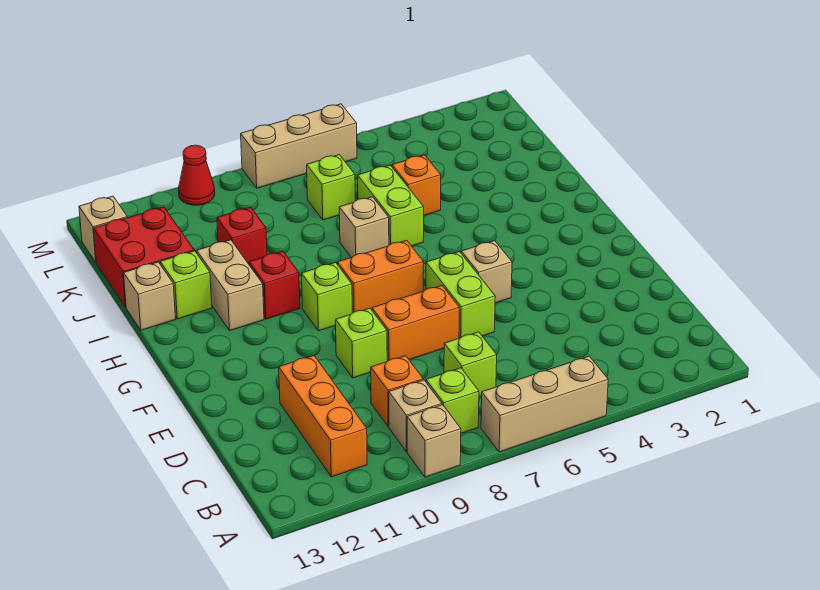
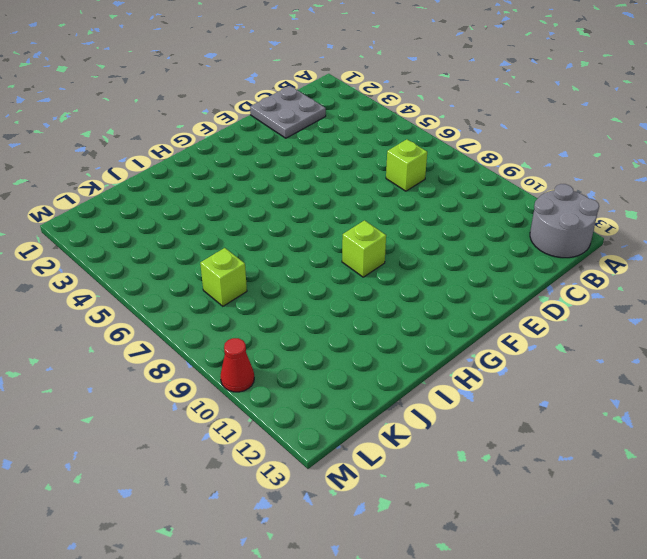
grey round brick A12:B13 level 1 -> none
grey plate C1:D2 level 1 -> none
none -> tan brick A5:A7 level 1
none -> tan brick A9 level 1
none -> lime brick B8 level 1

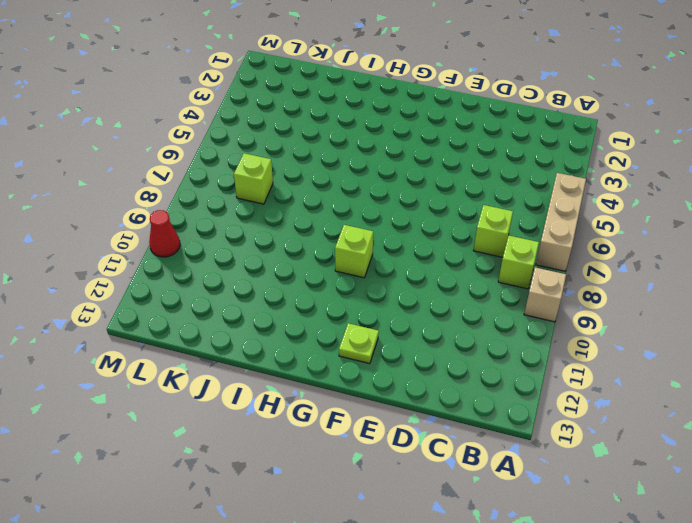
lime plate F12 level 1 -> none
none -> tan brick B9 level 1
none -> orange brick B11:D11 level 1
none -> orange brick C9 level 1

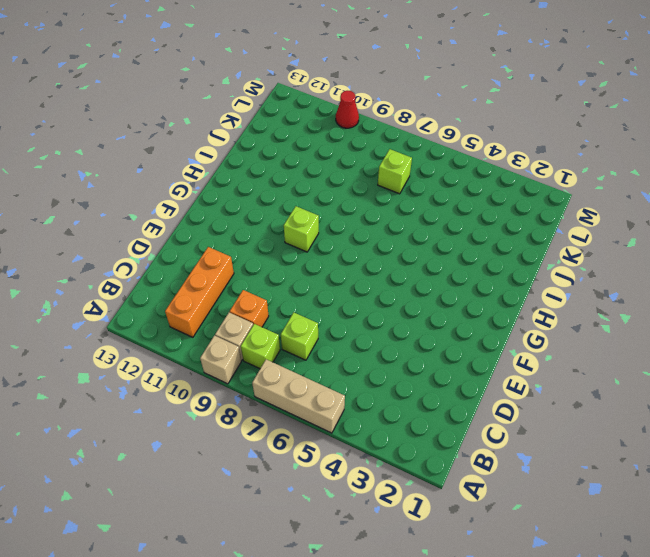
none -> lime brick E6:F6 level 1
none -> orange brick E7:E8 level 1
none -> lime brick E9 level 1

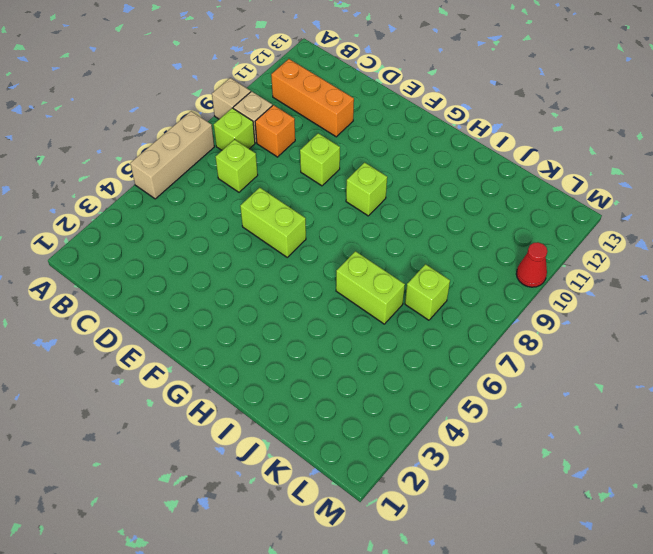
none -> orange brick E7:E8 level 1
none -> tan brick F5 level 1
none -> orange brick G7:G8 level 1

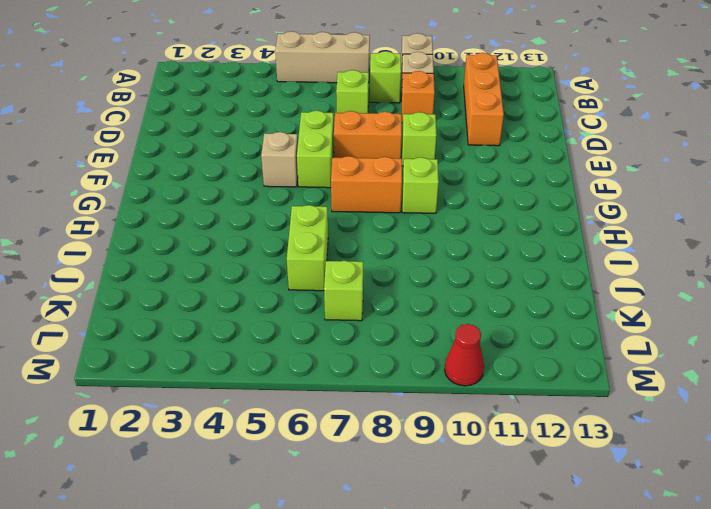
none -> red brick H10 level 1
none -> tan brick H11:I11 level 1
none -> tan brick I7 level 1

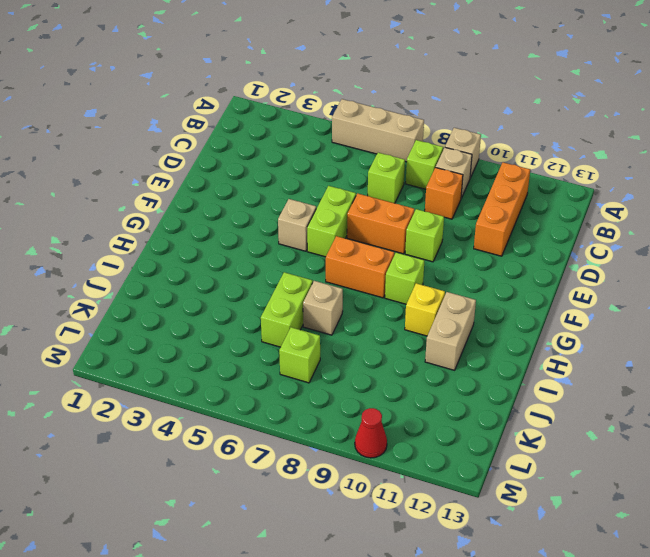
yellow brick H10 level 1 -> red brick H10 level 1
none -> lime brick I12 level 1
none -> tan brick I13 level 1
none -> orange brick J5 level 1

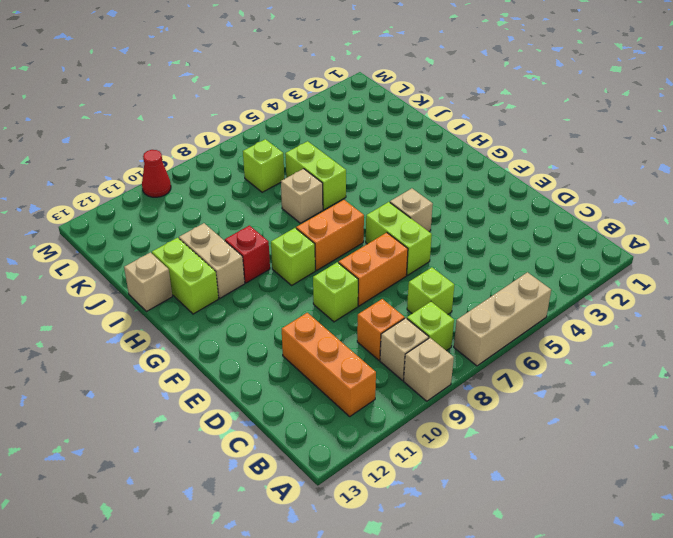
lime brick H12:I12 level 1 -> lime brick I12 level 1
none -> orange brick J5 level 1
none -> red brick J10 level 1
none -> red brick J12:K13 level 1

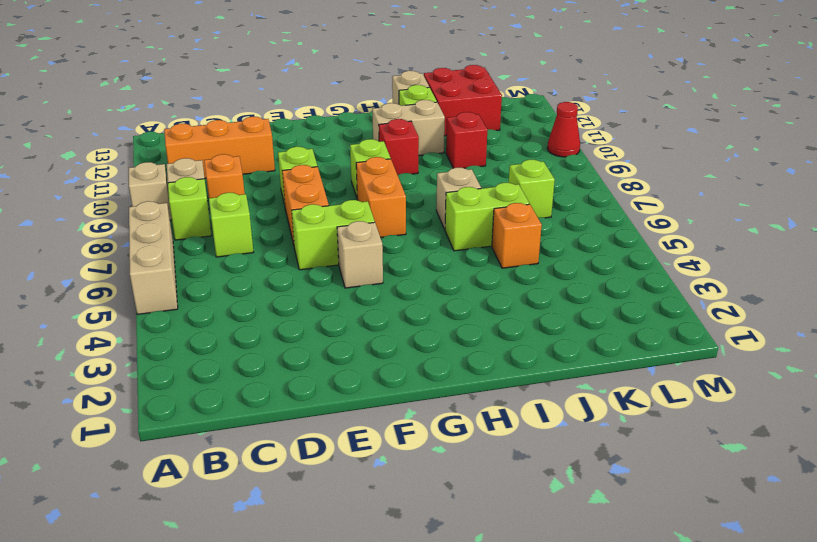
none -> tan brick L13 level 1
none -> tan brick M6:M8 level 1

